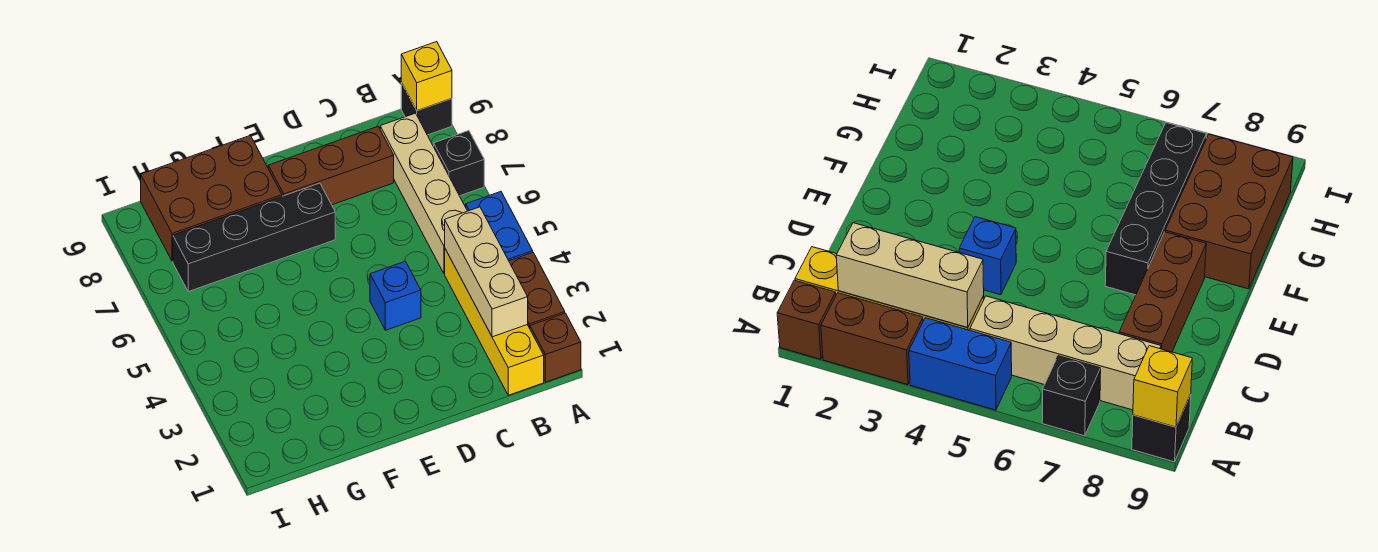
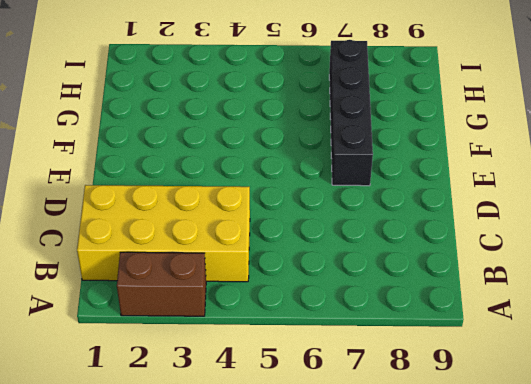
yellow brick B1:C4 level 1 -> yellow brick B1:B4 level 1
none -> brown brick A1 level 1
none -> blue brick A4:A5 level 1
none -> black brick A7 level 1

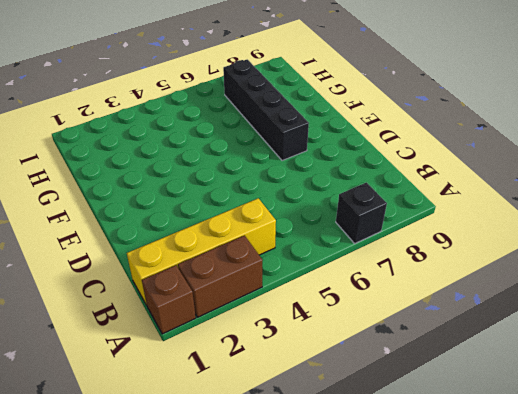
none -> blue brick A4:A5 level 1
none -> black brick A9 level 1
none -> tan brick B5:B8 level 1

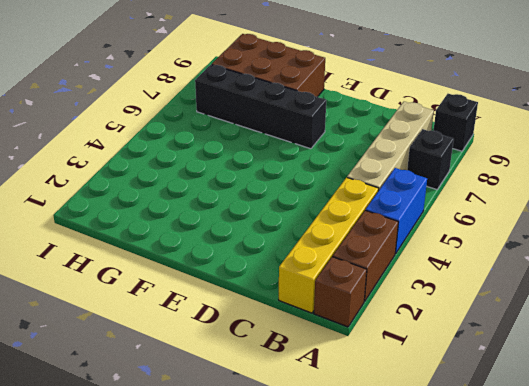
none -> brown brick C8:E8 level 1
none -> blue brick D4 level 1
none -> yellow brick A9 level 2

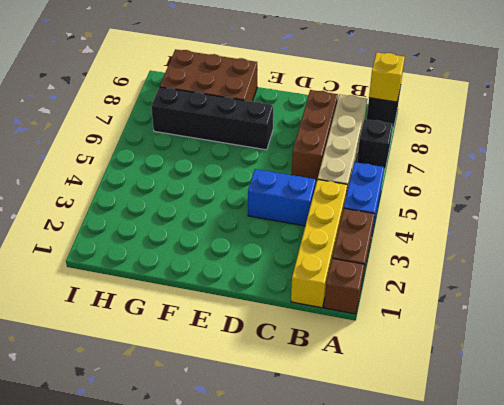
blue brick C4:D4 level 1 -> blue brick D4 level 1
brown brick C6:C8 level 1 -> brown brick C8:E8 level 1
none -> tan brick B2:B4 level 2

